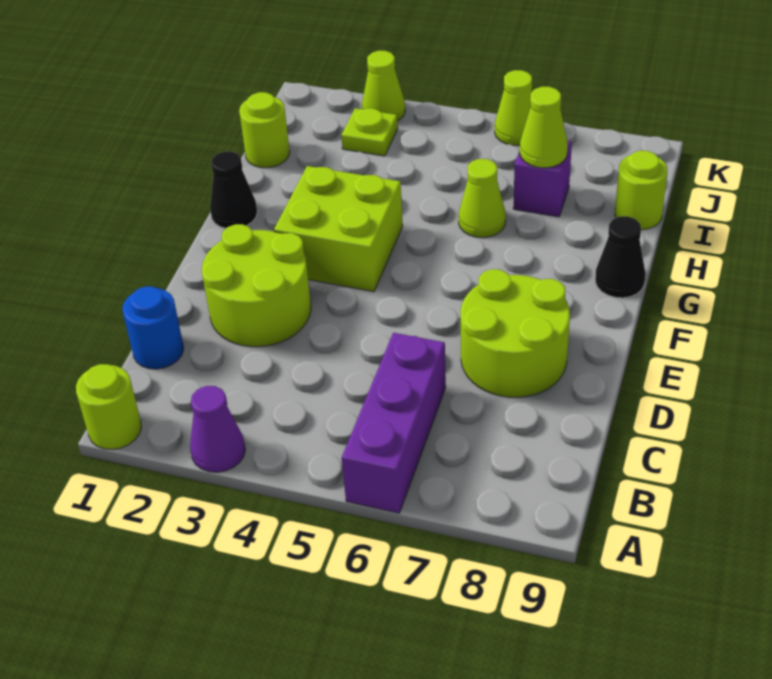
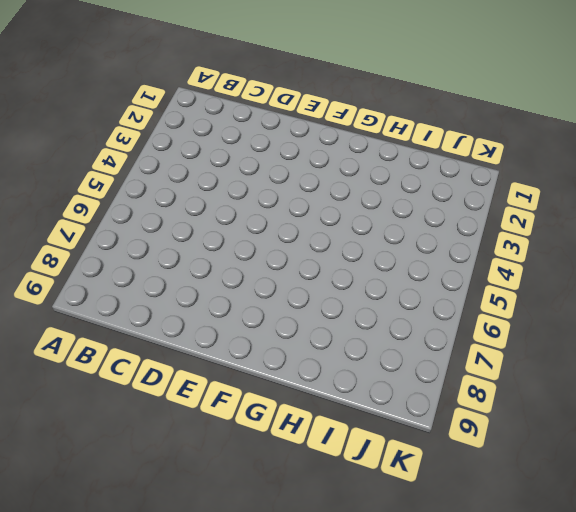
none -> lime round brick A1 level 1
none -> purple cone A3 level 1
none -> purple brick A6:C6 level 1

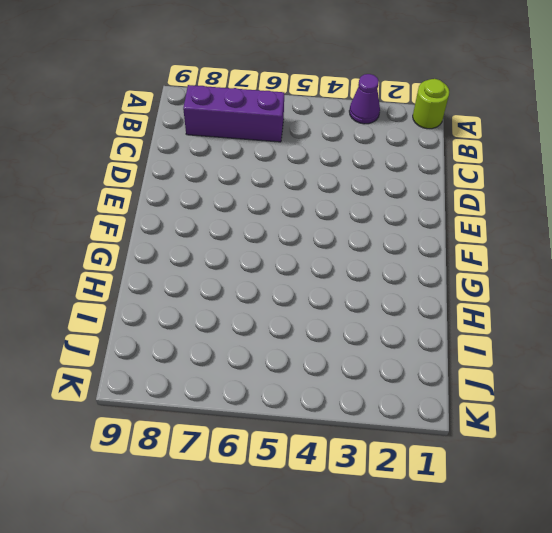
purple brick B6:B8 level 1 -> purple brick A6:C6 level 1
none -> blue round brick C1 level 1
none -> lime round brick D2:E3 level 1
none -> lime round brick D7:E8 level 1

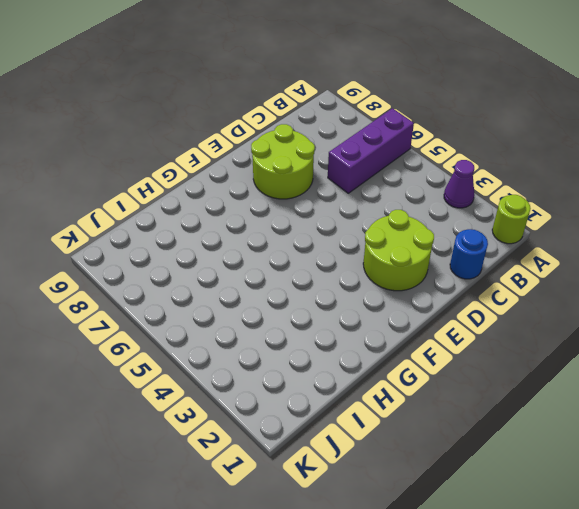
none -> lime brick F3:G4 level 1
none -> black cone G1 level 1
none -> black cone G9 level 1

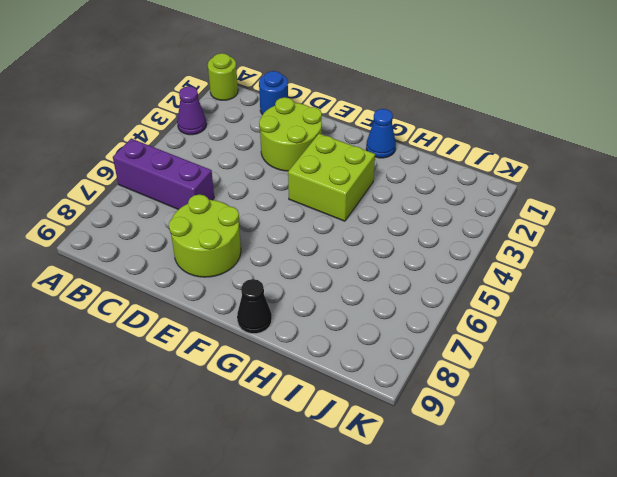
blue cone G1 level 1 -> black cone G1 level 1
none -> lime cone H6 level 1
none -> lime round brick I1 level 1
none -> purple brick I7 level 1

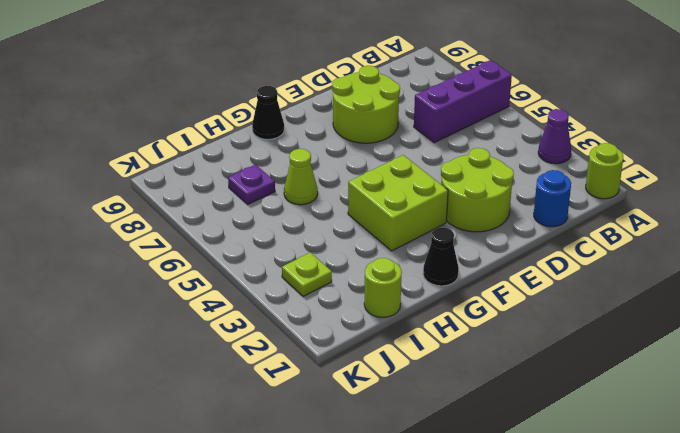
purple plate I7 level 1 -> purple brick I7 level 1
none -> lime round brick I9 level 1
none -> lime cone K3 level 1
none -> lime cone K6 level 1

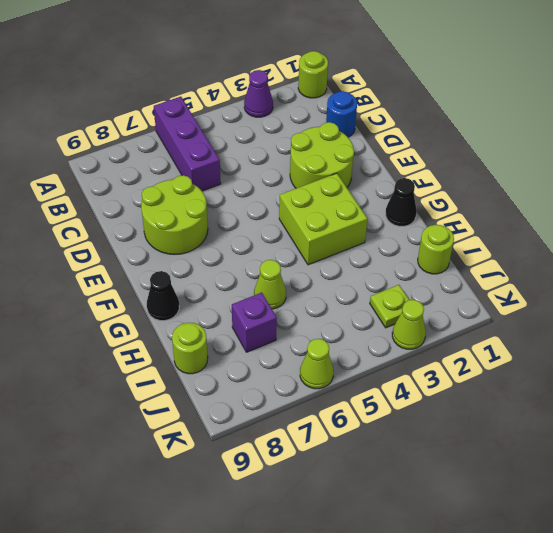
none -> lime cone I7 level 2

